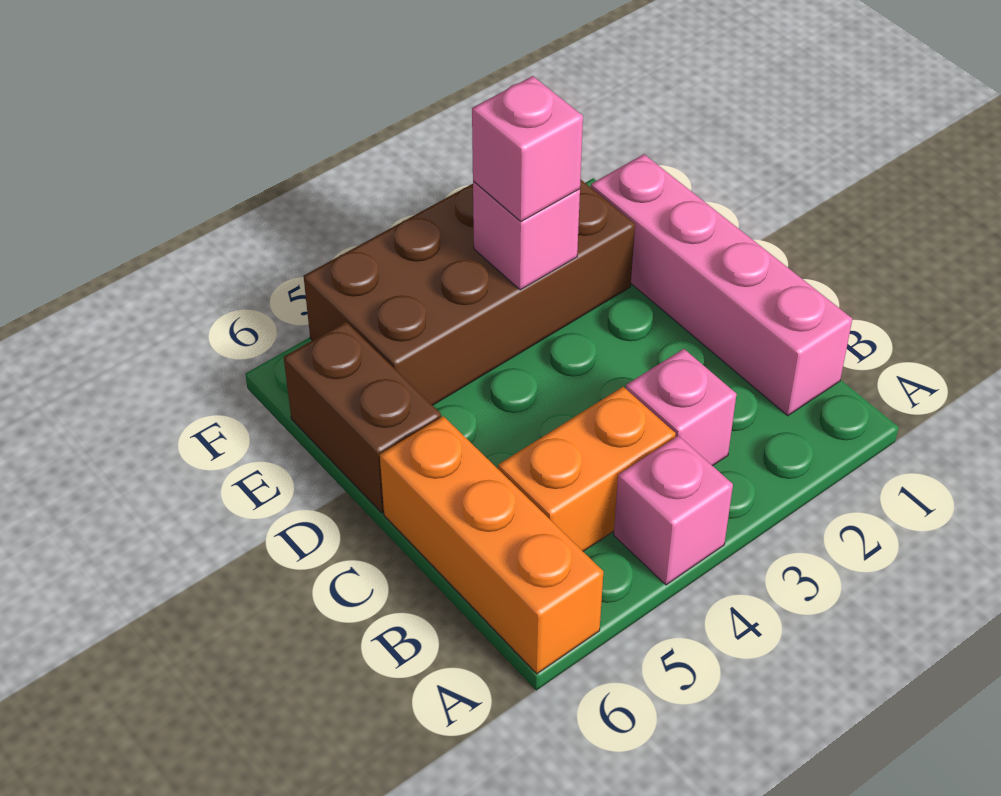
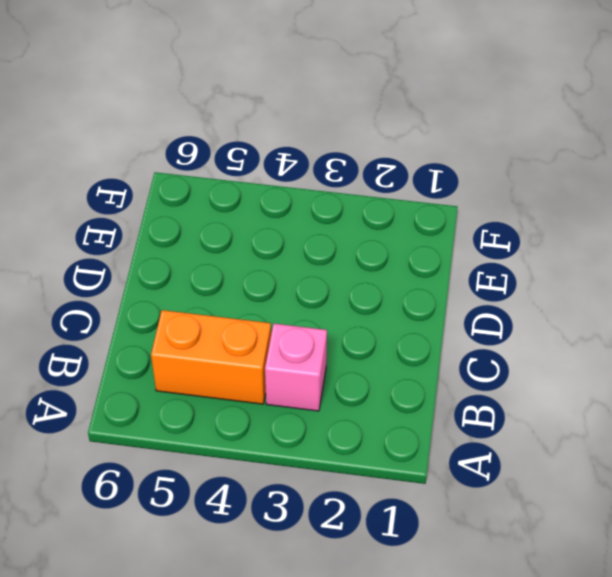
none -> pink brick A4 level 1
none -> orange brick A6:C6 level 1

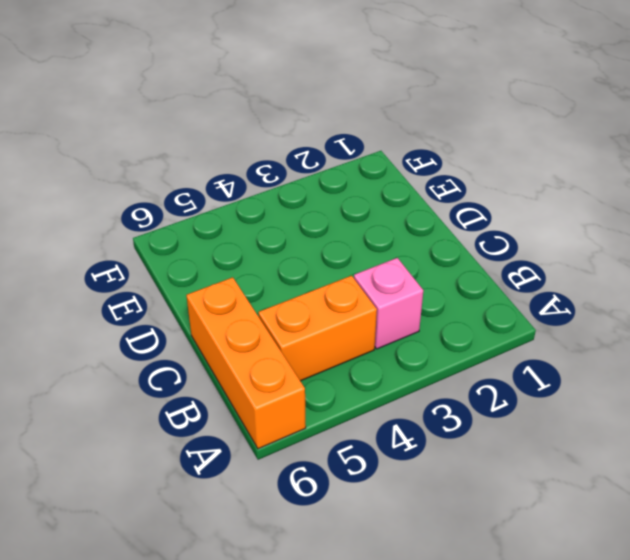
none -> pink brick A4 level 1
none -> pink brick B1:E1 level 1

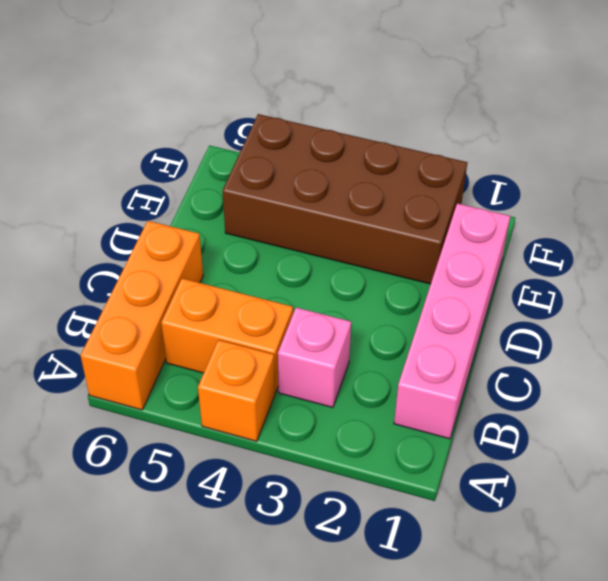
orange brick A4 level 1 -> pink brick A4 level 1
none -> brown brick D6:E6 level 1
none -> pink brick E3 level 2

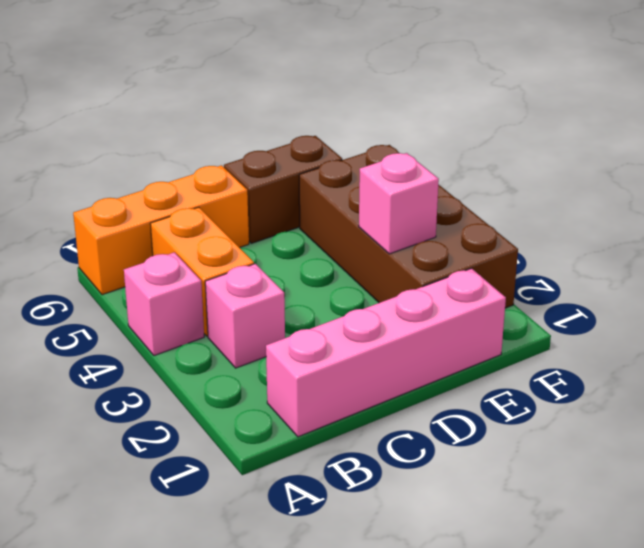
none -> pink brick E3 level 3

